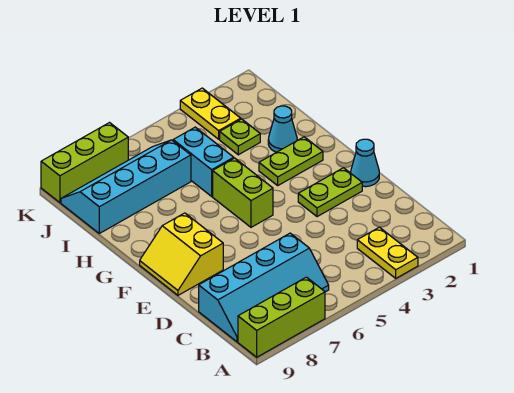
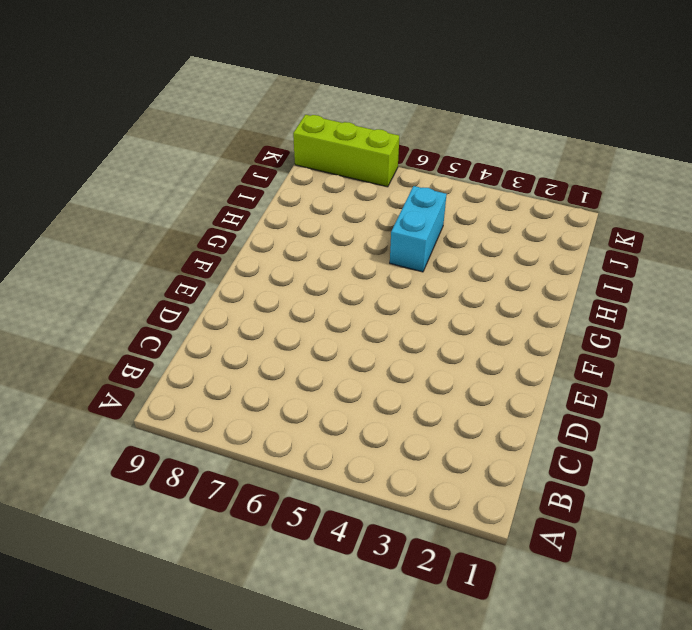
none -> yellow plate A3:B3 level 1
none -> lime brick A7:A9 level 1
none -> cyan slope B6:C9 level 1 top C

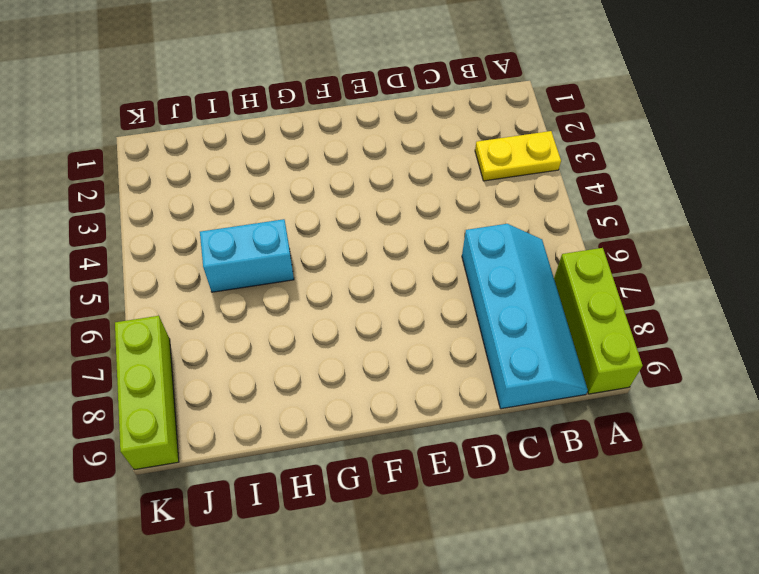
none -> cyan cone E1 level 1
none -> lime plate E2:E3 level 1
none -> yellow slope E8:F9 level 1 top 8

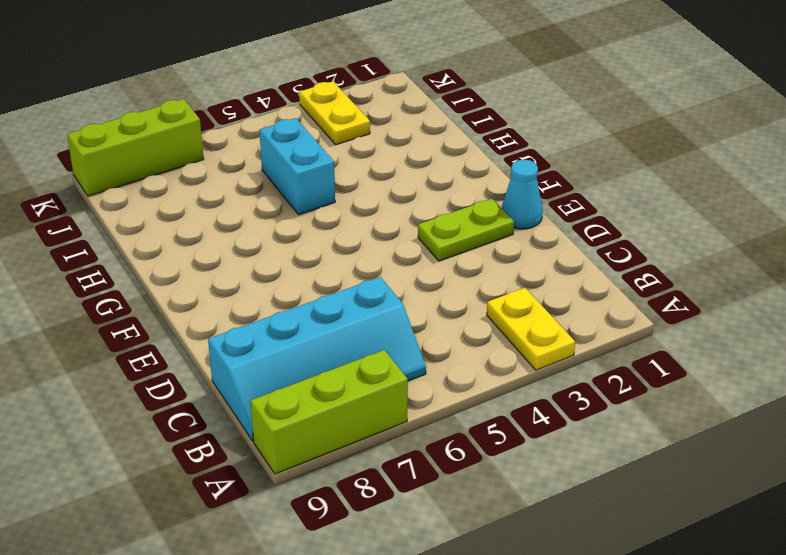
none -> yellow slope E8:F9 level 1 top 8
none -> lime brick F5:G5 level 1
none -> lime plate G2:G3 level 1

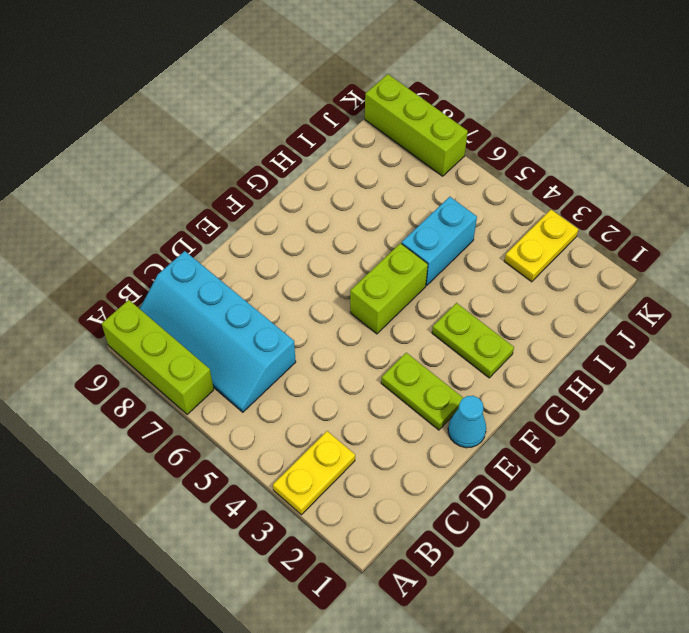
none -> yellow slope E8:F9 level 1 top 8
none -> cyan cone H2 level 1
none -> lime plate I3 level 1

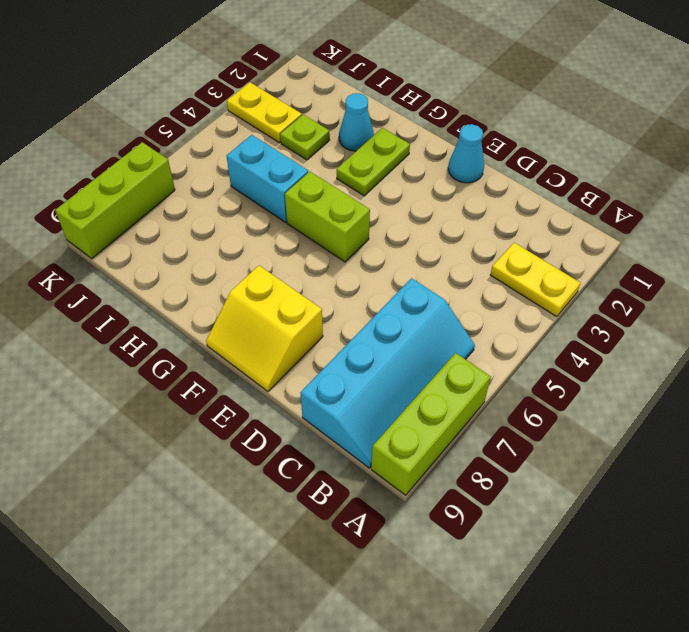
none -> lime plate E2:E3 level 1
none -> cyan slope I6:J9 level 1 top I

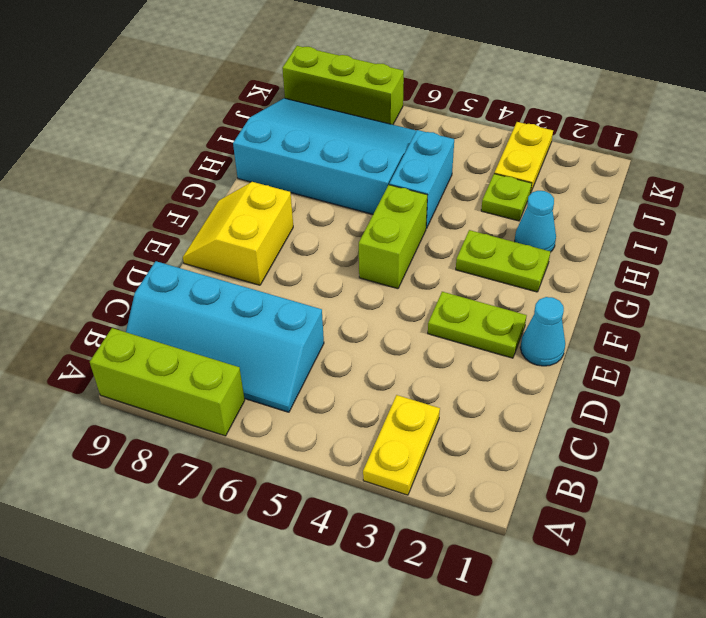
cyan slope H6:J9 level 1 top H -> cyan slope I6:J9 level 1 top I

